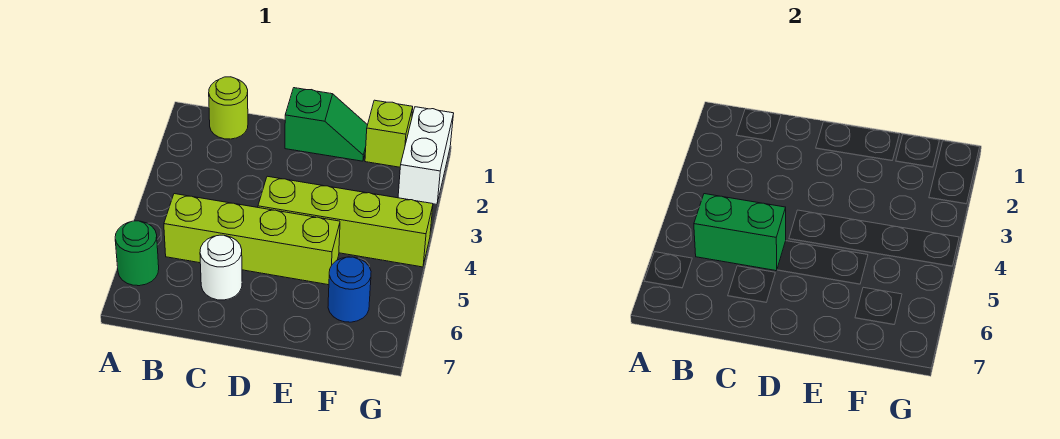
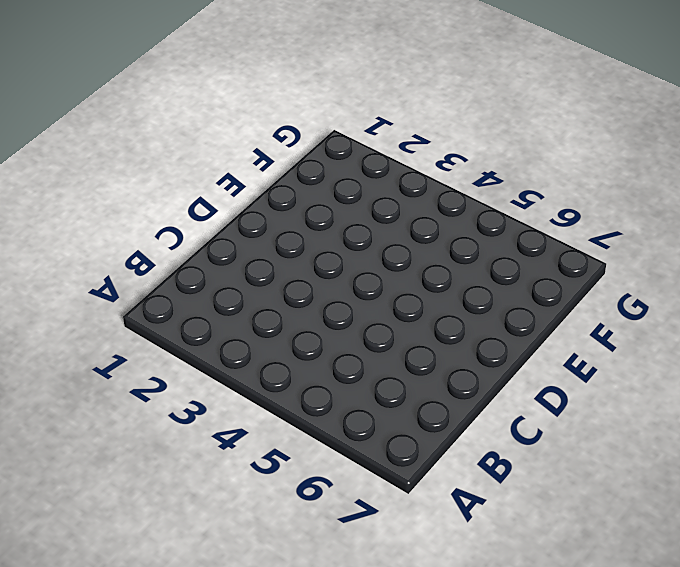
none -> green round brick A6 level 1
none -> lime round brick B1 level 1

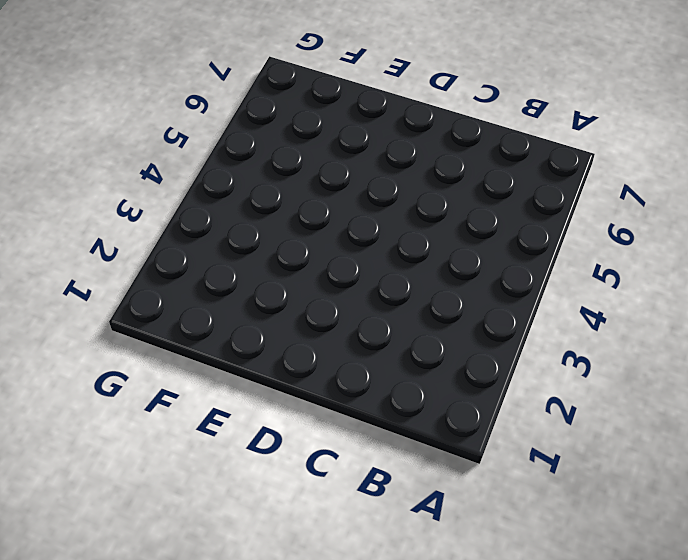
none -> green round brick A6 level 1
none -> lime round brick B1 level 1

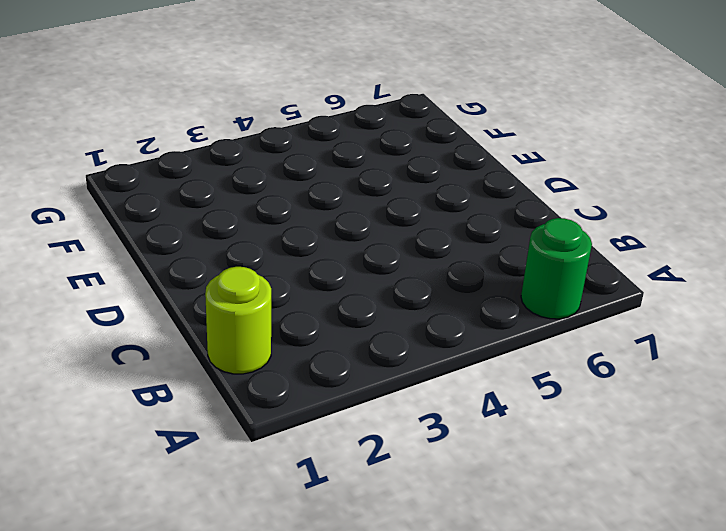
none -> lime brick B5:E5 level 1
none -> white round brick C6 level 1

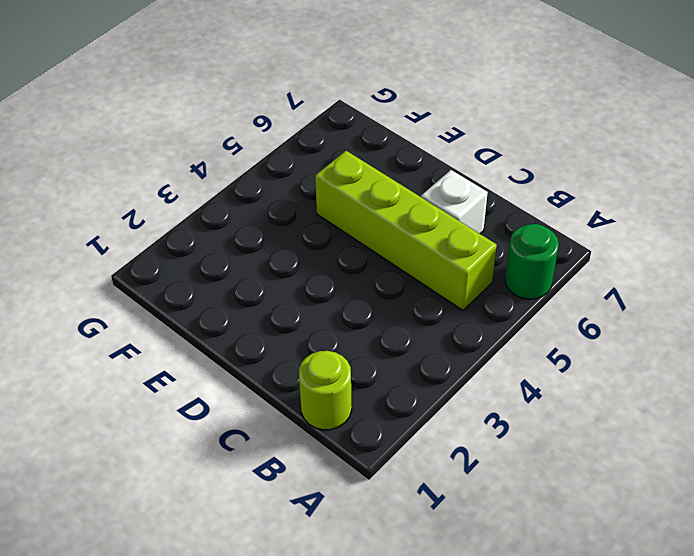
white brick C6 level 1 -> white round brick C6 level 1
none -> green slope D1:E1 level 1 top D
none -> lime brick D4:G4 level 1

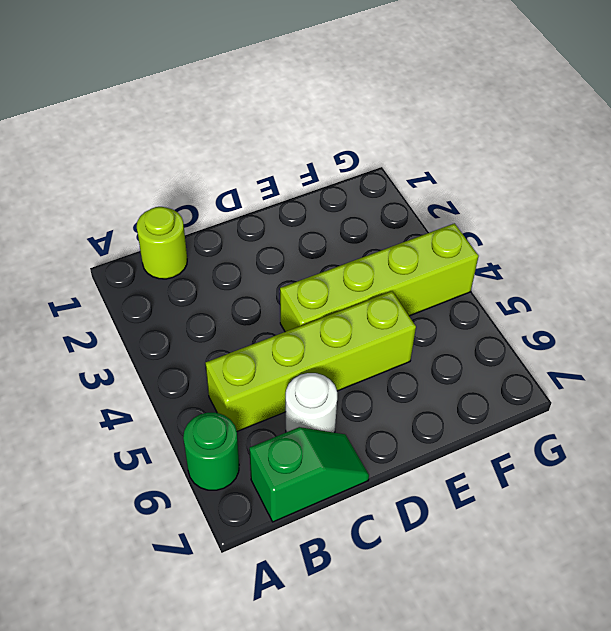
green slope B7:C7 level 1 top B -> green slope D1:E1 level 1 top D
none -> lime brick F1 level 1
none -> blue round brick F6 level 1

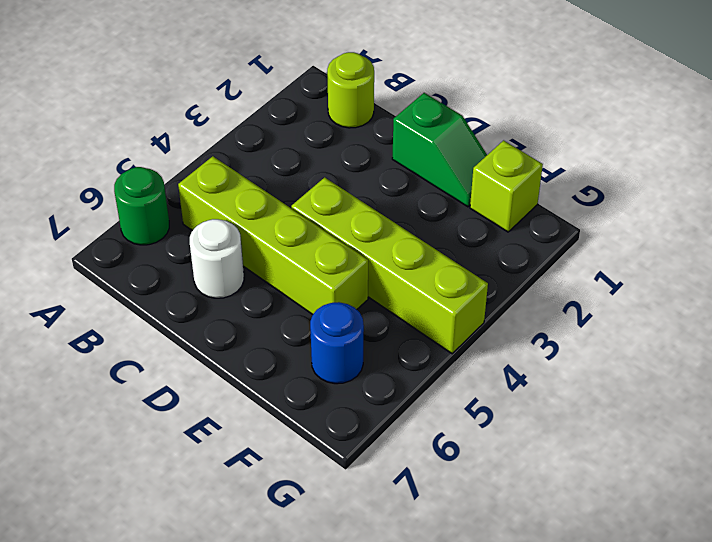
none -> white brick G1:G2 level 1
none -> green brick B5:C5 level 2

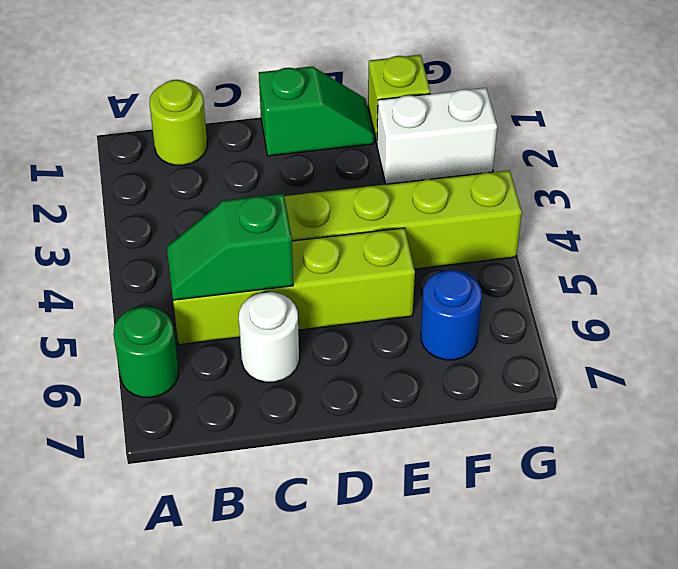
green slope B5:C5 level 2 top C -> green brick B5:C5 level 2
white brick F2:G2 level 1 -> white brick G1:G2 level 1

